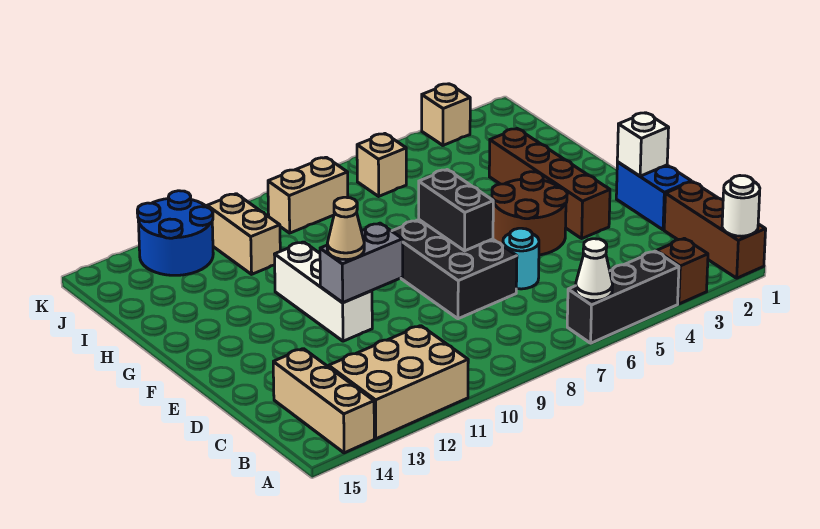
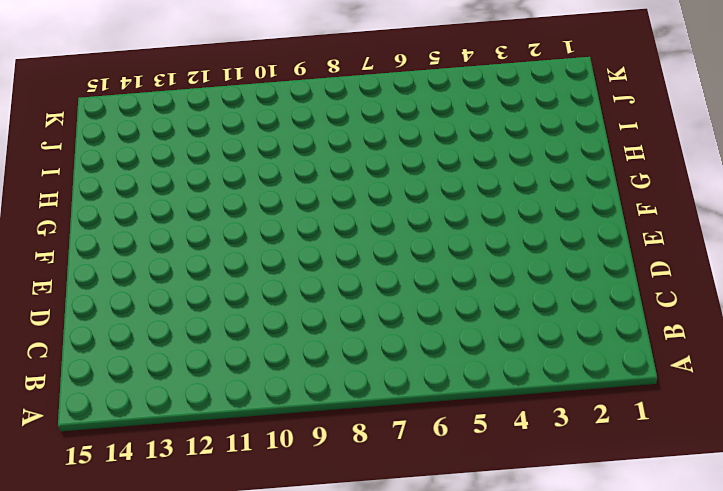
none -> brown brick A1:C1 level 1
none -> brown brick A3 level 1
none -> black brick A4:A6 level 1

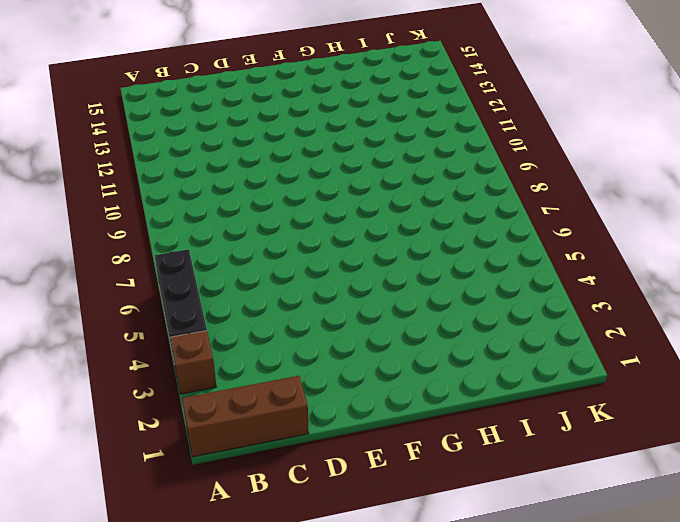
none -> tan brick A11:B13 level 1
none -> tan brick A14:C14 level 1
none -> blue brick D1:E1 level 1

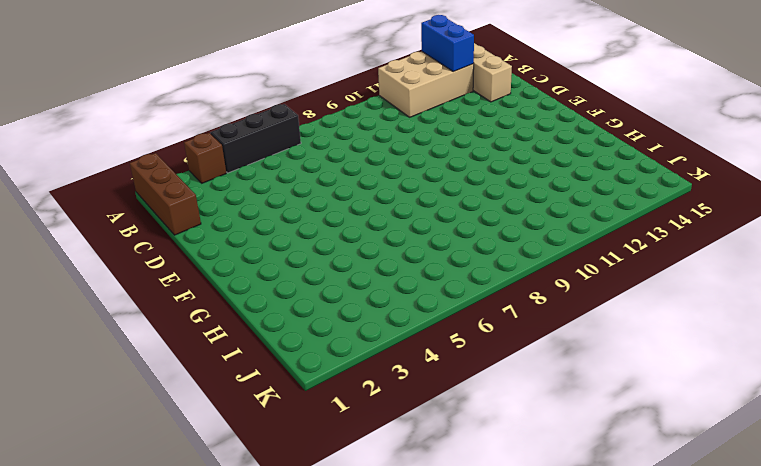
blue brick A13:B13 level 2 -> blue brick D1:E1 level 1
none -> cyan round brick D6 level 1
none -> black brick D7:F8 level 1
none -> brown brick E3:H3 level 1

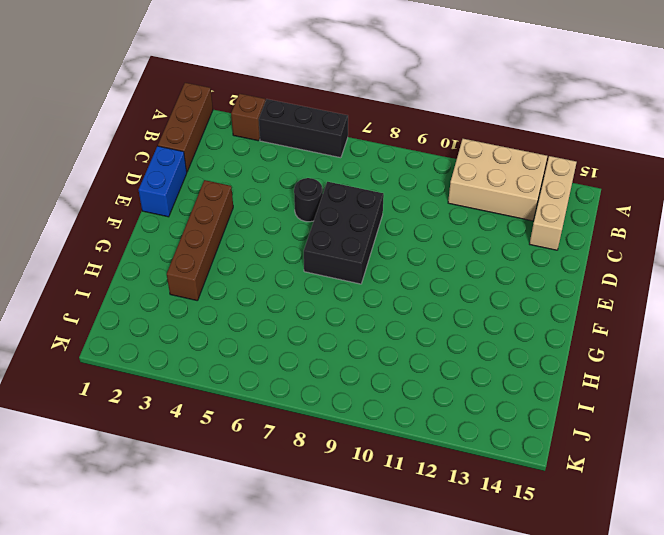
black round brick D6 level 1 -> cyan round brick D6 level 1
none -> brown round brick E4:F5 level 1
none -> white brick E11:G11 level 1
none -> tan brick I11:J11 level 1

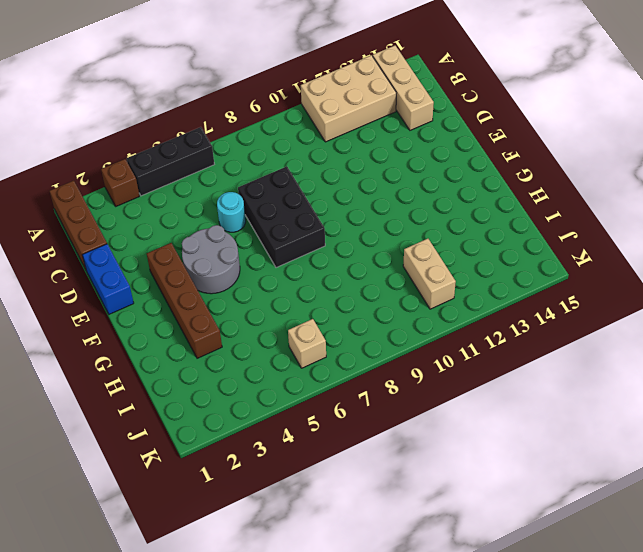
grey round brick E4:F5 level 1 -> brown round brick E4:F5 level 1
none -> white brick E11:G11 level 1
none -> tan brick J8:J9 level 1
none -> blue round brick J12:K13 level 1

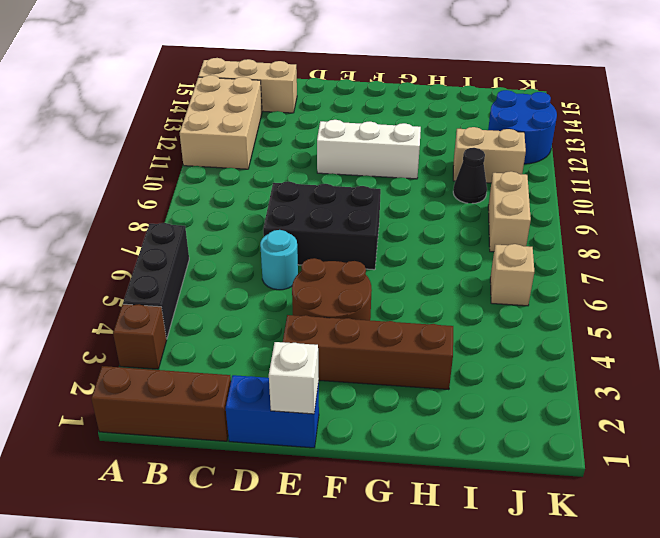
black cone I10 level 1 -> none
none -> tan brick K3 level 1
none -> white round brick A1 level 2
none -> white cone A6 level 2

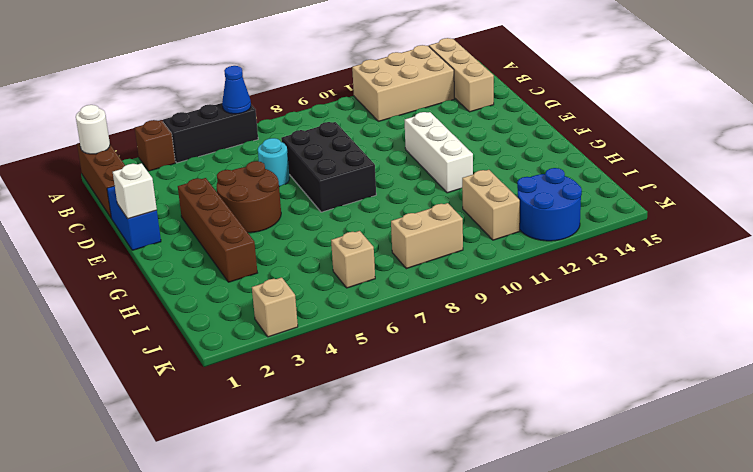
blue cone A6 level 2 -> white cone A6 level 2
none -> black brick E7:F7 level 2
none -> grey brick E10:E11 level 2
none -> tan cone E11 level 3

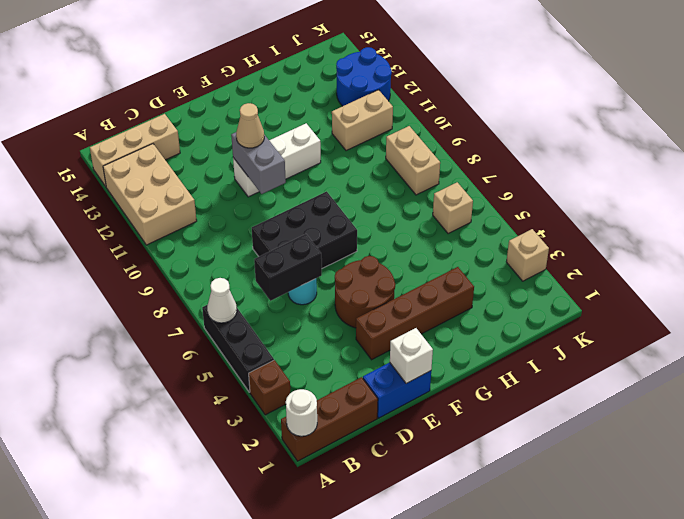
black brick C6:D6 level 2 -> black brick E7:F7 level 2

